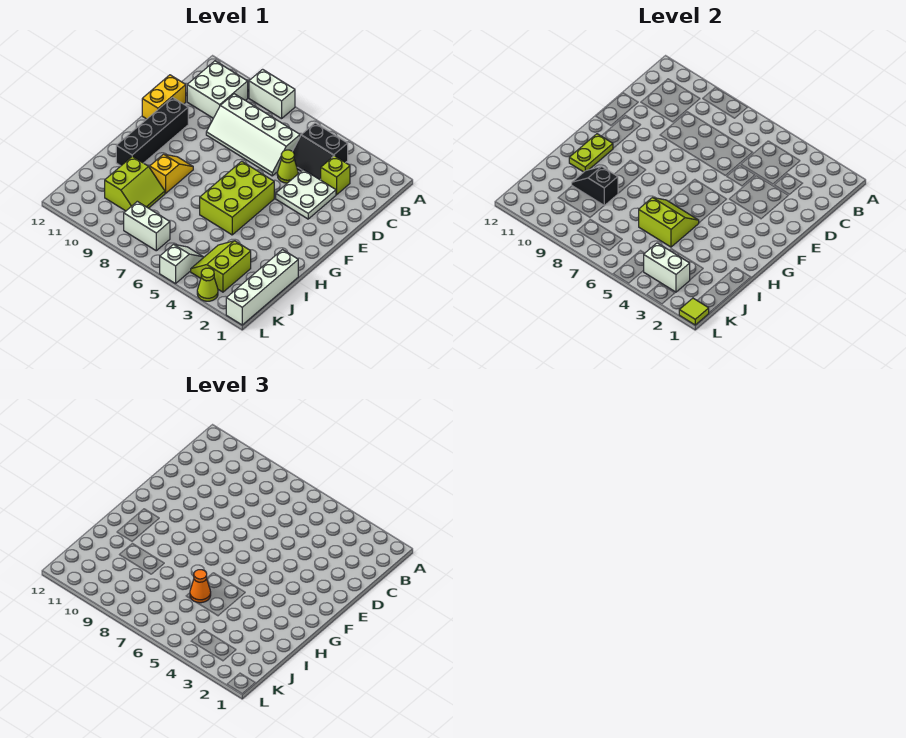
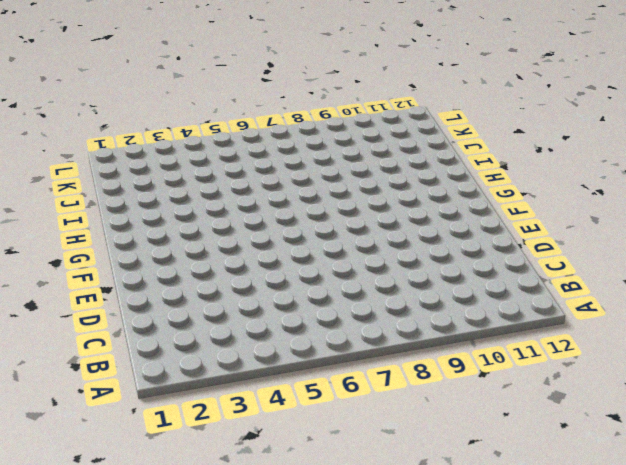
none -> white brick A8:A9 level 1
none -> black slope B4:C5 level 1 top B
none -> white brick B10:C11 level 1

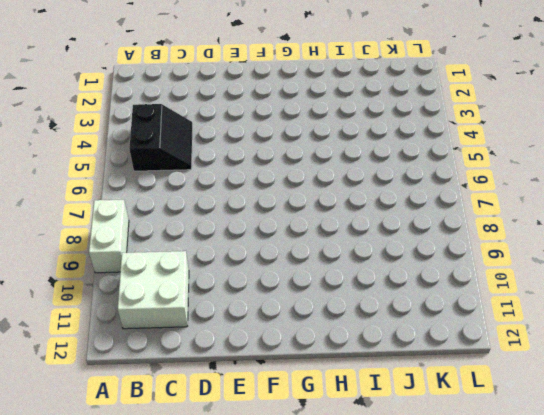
none -> lime brick C3 level 1
none -> white slope C6:D9 level 1 top C
none -> white plate D3:E4 level 1

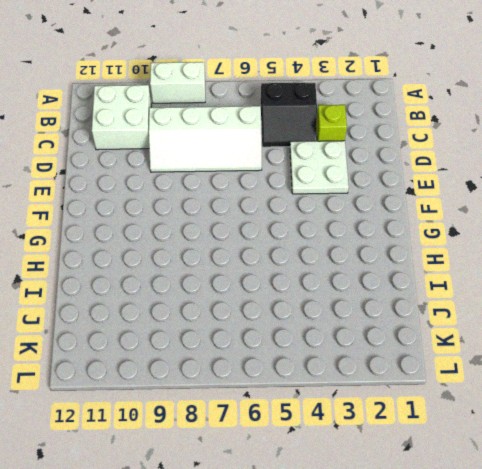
none -> lime cone D5 level 1
none -> yellow brick D12:E12 level 1
none -> black brick E11:H11 level 1

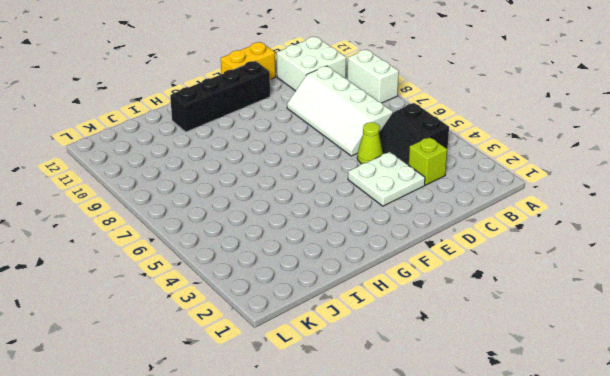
none -> lime brick F5:H6 level 1
none -> yellow slope G9:H9 level 1 top H
none -> white brick I1:L1 level 1

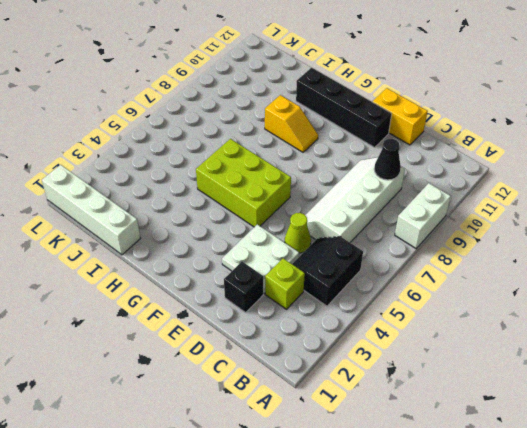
black cone C9 level 2 -> none
black brick D2 level 1 -> none
none -> white brick B10:C11 level 1
none -> lime slope I9:J10 level 1 top 10
none -> lime slope J3:K4 level 1 top 3

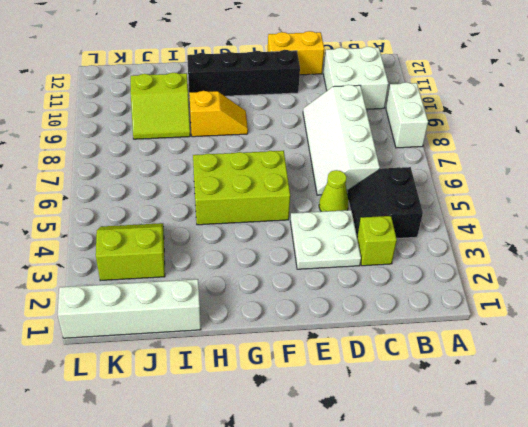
none -> white slope K5:L5 level 1 top L
none -> white brick K7:K8 level 1
none -> lime cone L3 level 1

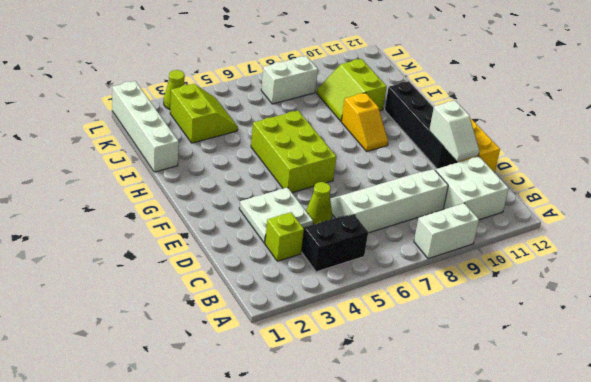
white slope D11:E11 level 2 top E -> white slope K5:L5 level 1 top L
none -> lime plate G11:H11 level 2
none -> lime slope H5:I6 level 2 top I
none -> black slope I9:I10 level 2 top 9

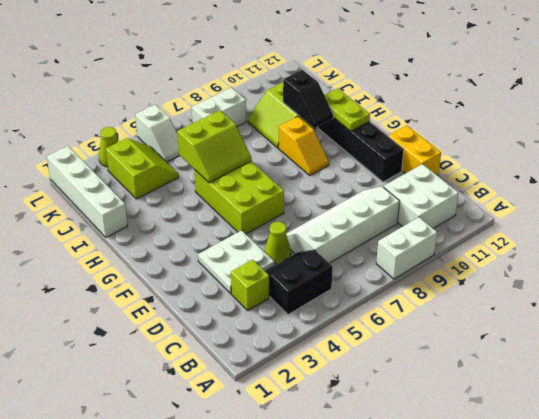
black slope H10:I10 level 2 top I -> black slope I9:I10 level 2 top 9
none -> white brick K3:K4 level 2
none -> lime tile L1 level 2
none -> orange cone I6 level 3

